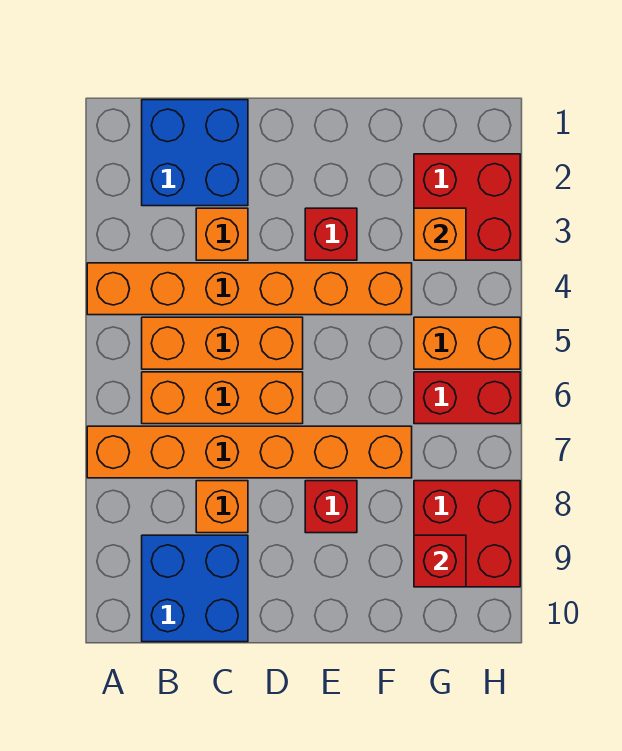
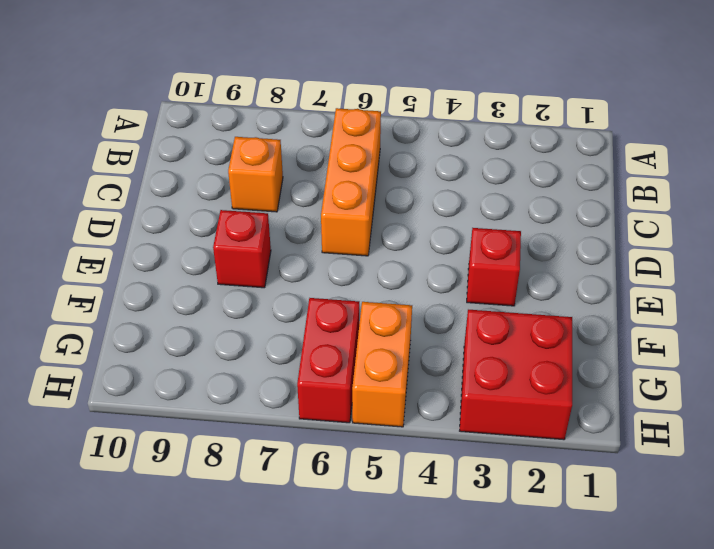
none -> orange brick A4:F4 level 1
none -> orange brick A7:F7 level 1
none -> blue brick B1:C2 level 1

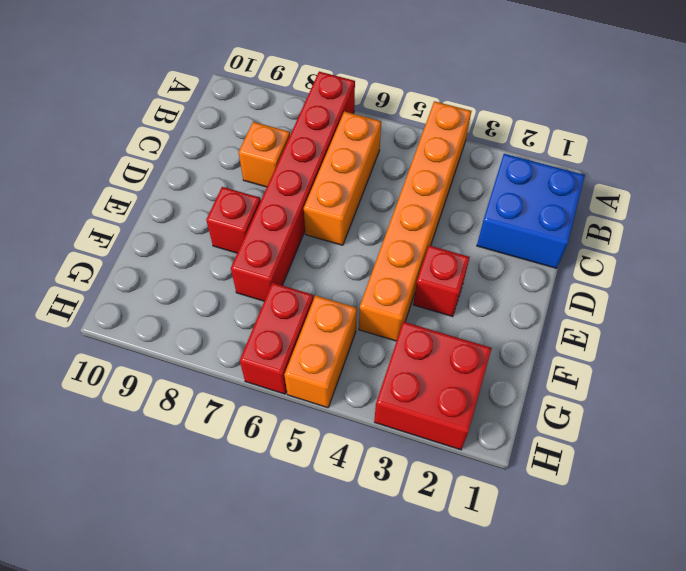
red brick A7:F7 level 1 -> orange brick A7:F7 level 1
none -> orange brick B5:D5 level 1
none -> blue brick B9:C10 level 1
none -> orange brick C3 level 1

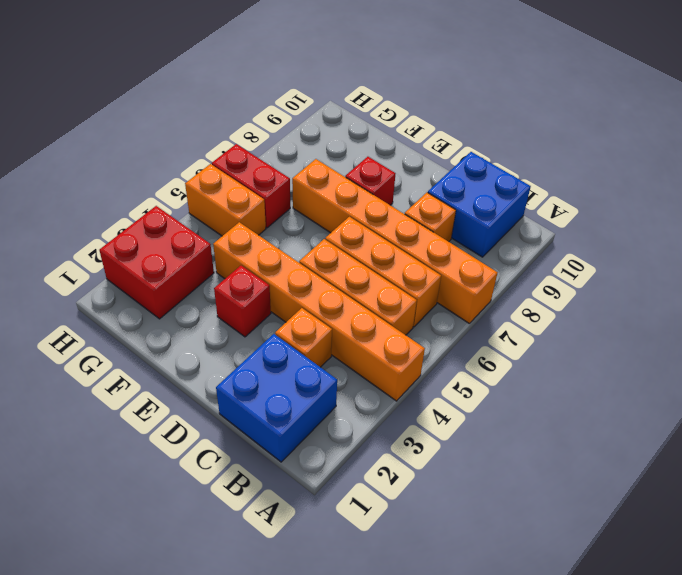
none -> red brick G8:H9 level 1
none -> orange brick G3 level 2
none -> red brick G9 level 2

